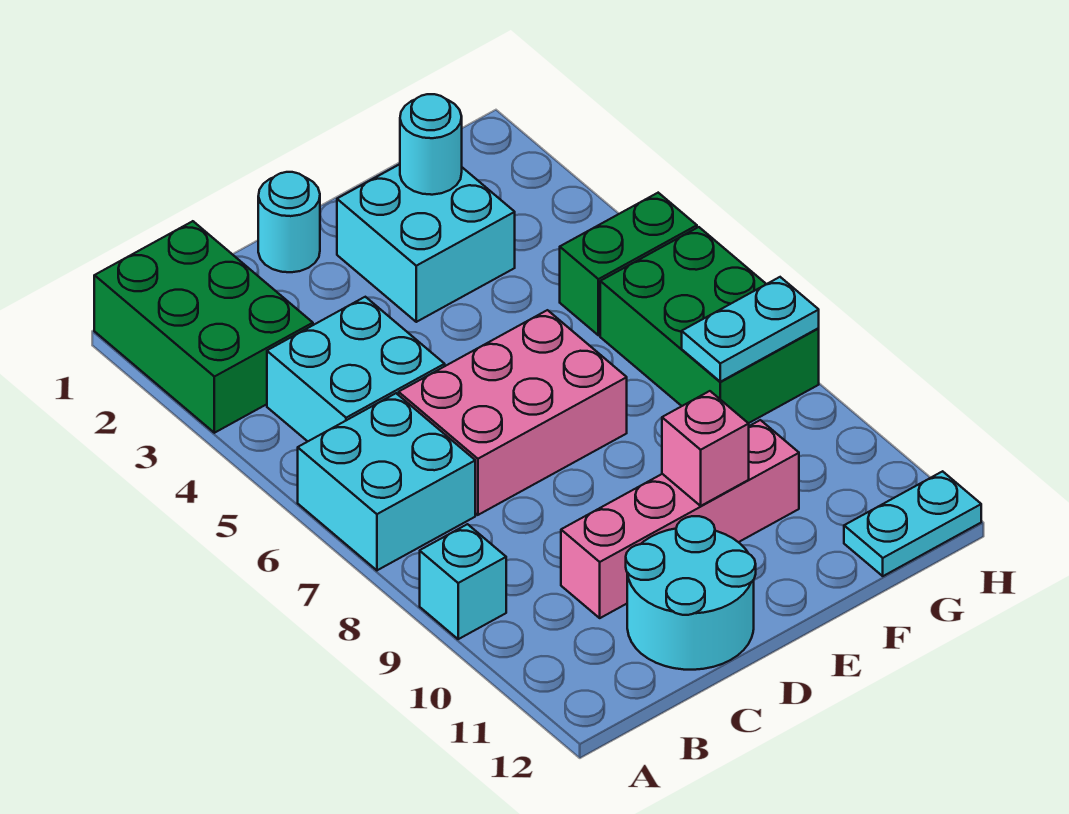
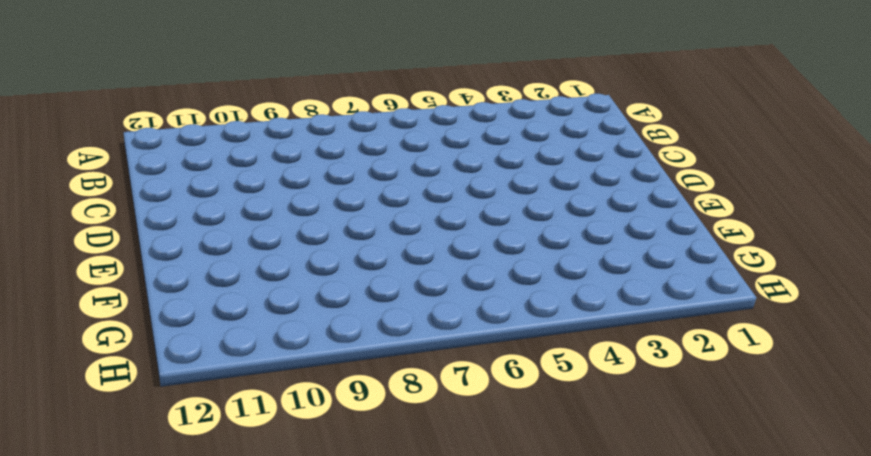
none -> green brick A1:B3 level 1
none -> cyan brick A6:B7 level 1
none -> cyan brick A9 level 1

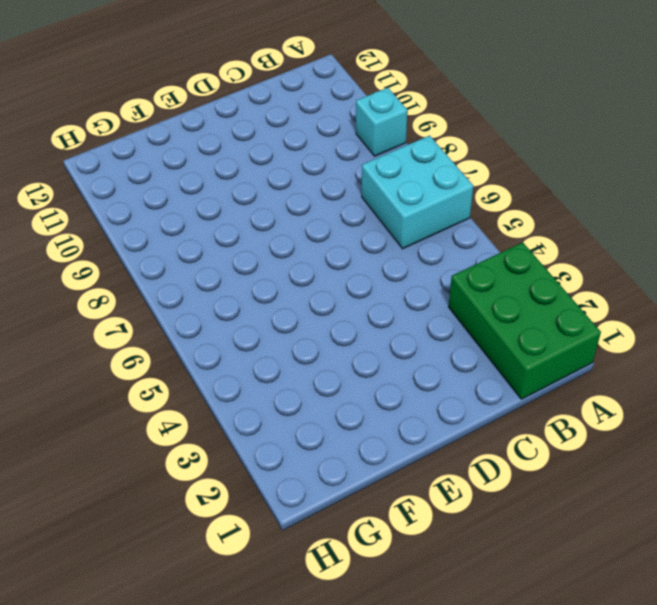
none -> cyan brick B4:C5 level 1
none -> pink brick C6:E7 level 1
none -> pink brick C10:F10 level 1

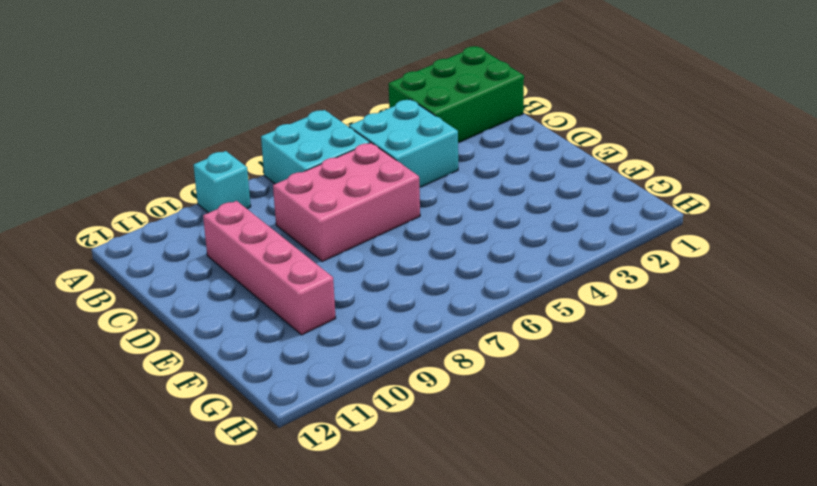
pink brick C6:D8 level 1 -> pink brick C6:E7 level 1
none -> cyan round brick C11:D12 level 1
none -> cyan round brick D1 level 1
none -> cyan brick E2:F3 level 1

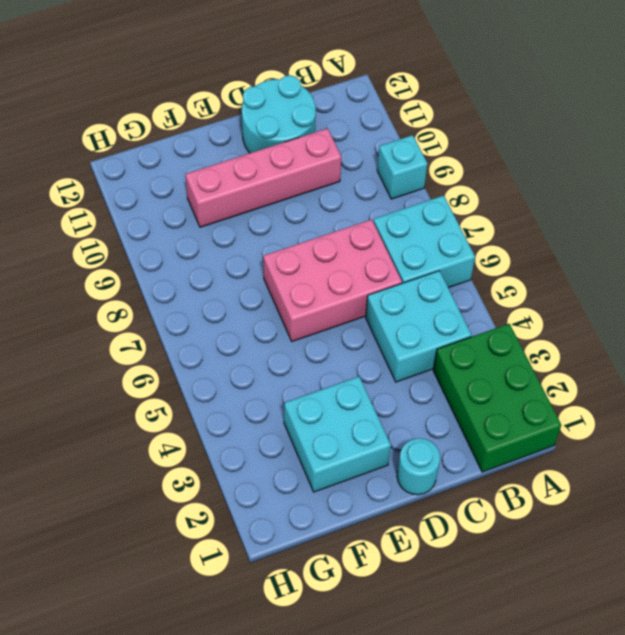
none -> green brick G5:H5 level 1
none -> green brick G6:H8 level 1
none -> cyan plate G12:H12 level 1

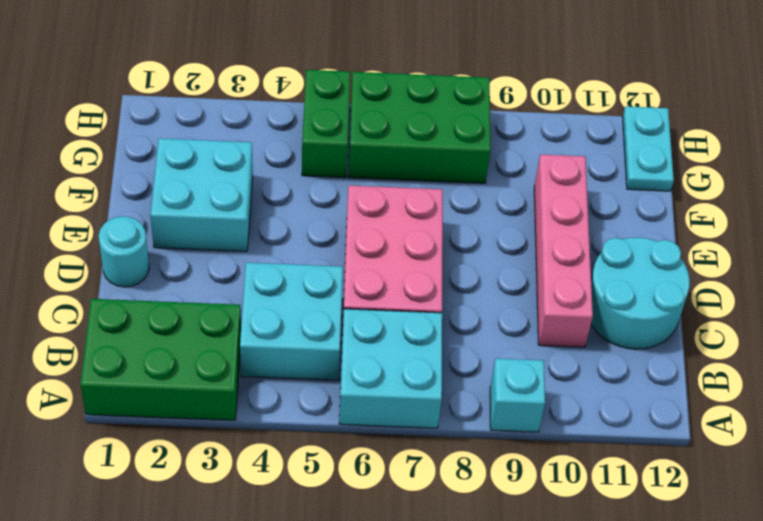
none -> pink brick E10 level 2
none -> cyan round brick F2 level 2
none -> cyan plate G8:H8 level 2

